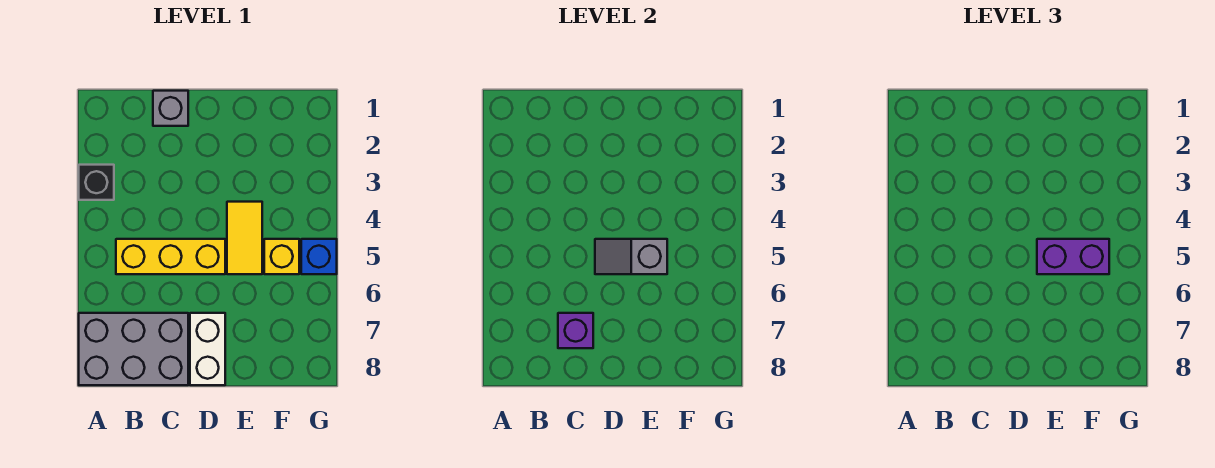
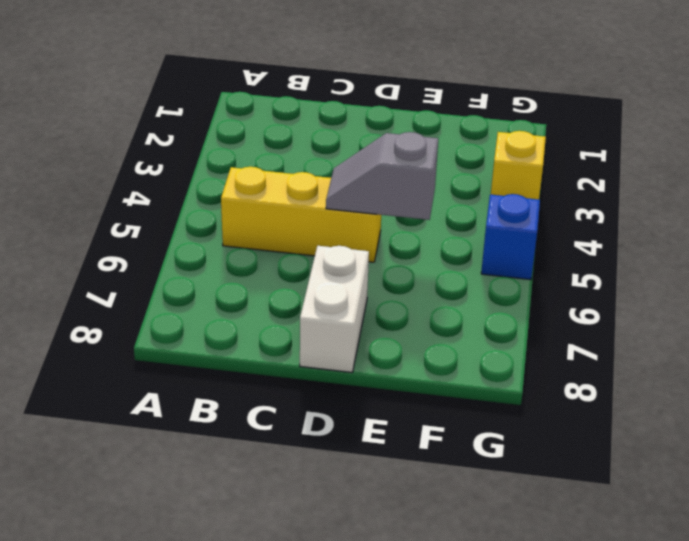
yellow brick G3 level 1 -> yellow brick F5 level 1
none -> black brick A3 level 1
none -> grey brick A7:C8 level 1

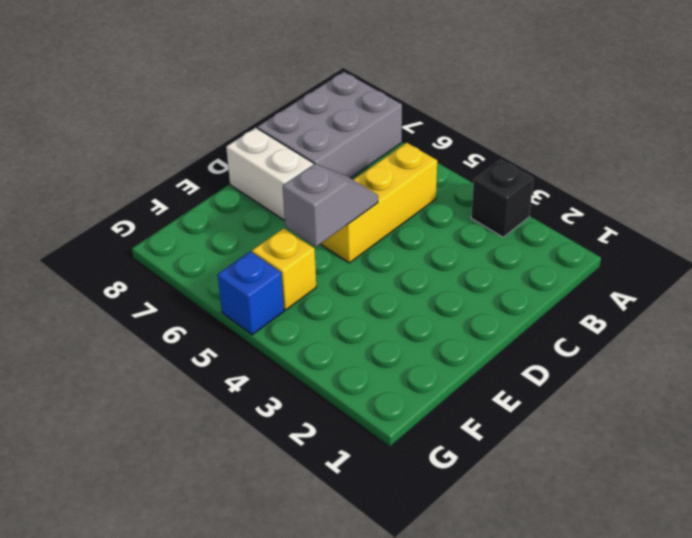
none -> grey brick C1 level 1
none -> yellow tile E4:E5 level 1

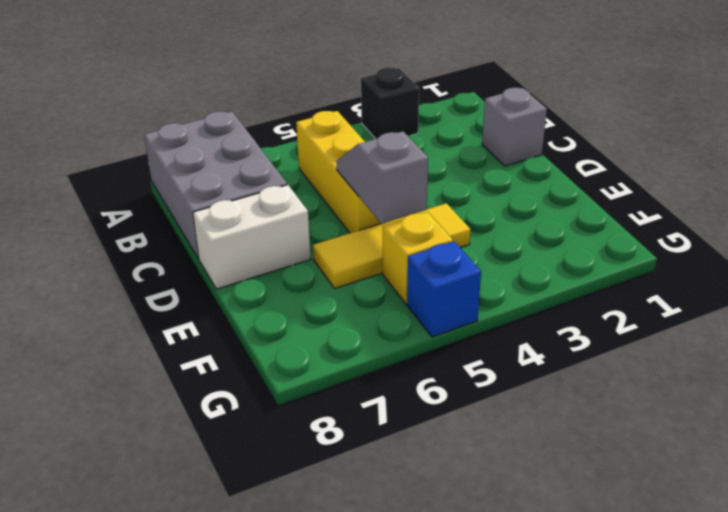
yellow tile E4:E6 level 1 -> yellow tile E4:E5 level 1
none -> purple brick C7 level 2
none -> purple brick E5:F5 level 3

